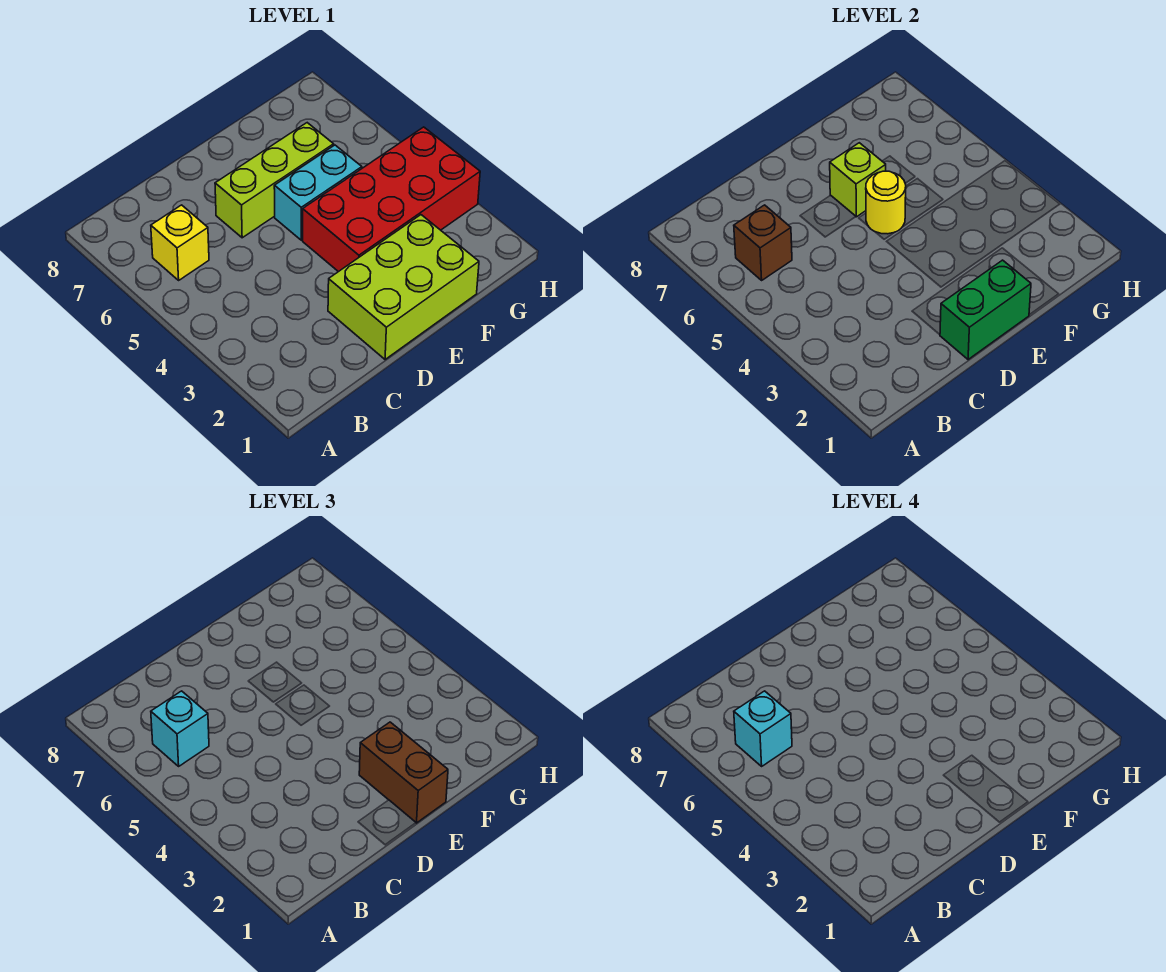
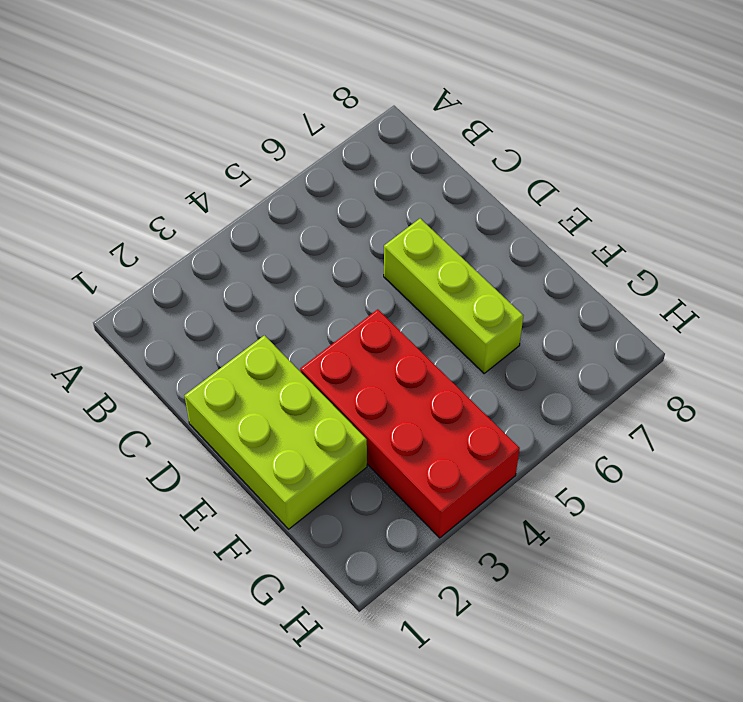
none -> yellow brick B6 level 1
none -> cyan brick E5:F5 level 1
none -> brown brick B6 level 2

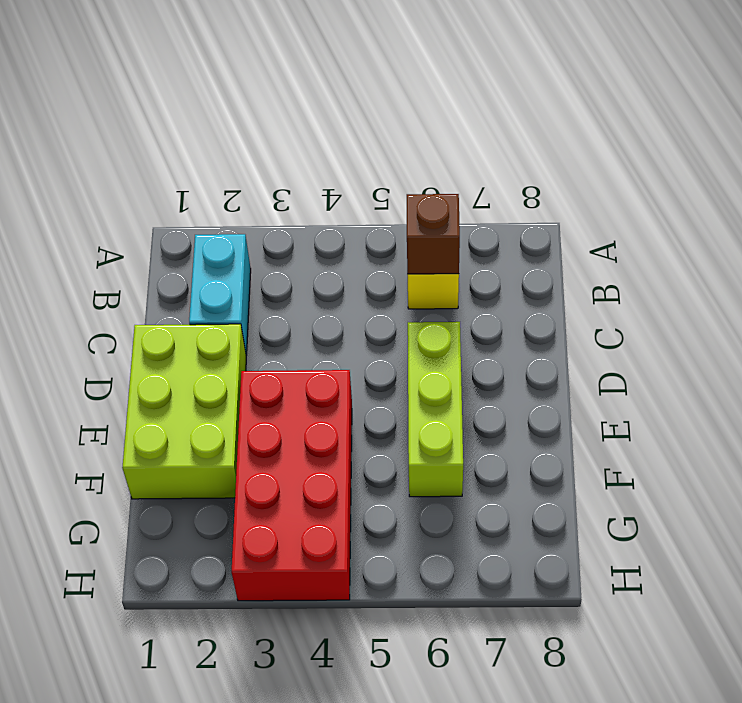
cyan brick B2:C2 level 1 -> cyan brick E5:F5 level 1
none -> green brick D1:E1 level 2
none -> yellow round brick E5 level 2
none -> lime brick E6 level 2

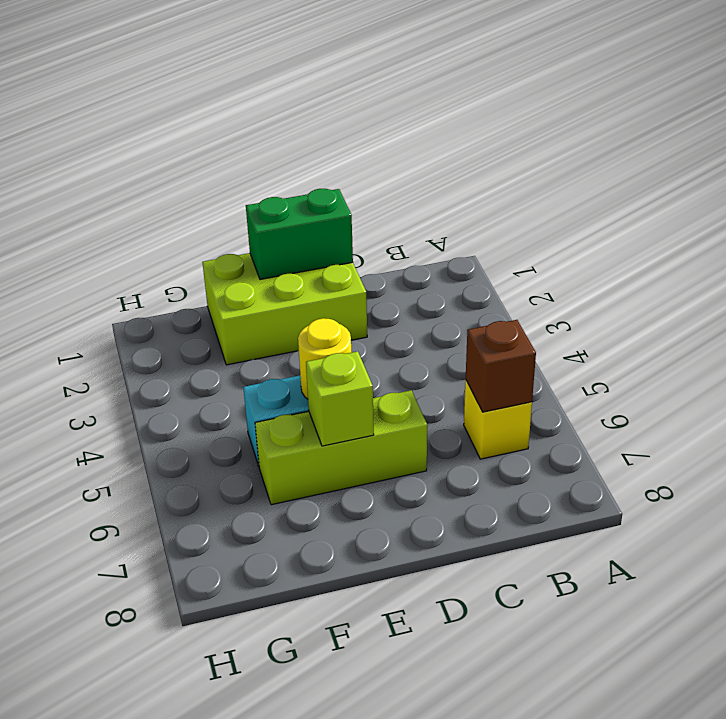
none -> red brick E3:H4 level 1
none -> cyan brick B6 level 3
none -> brown brick E1:E2 level 3

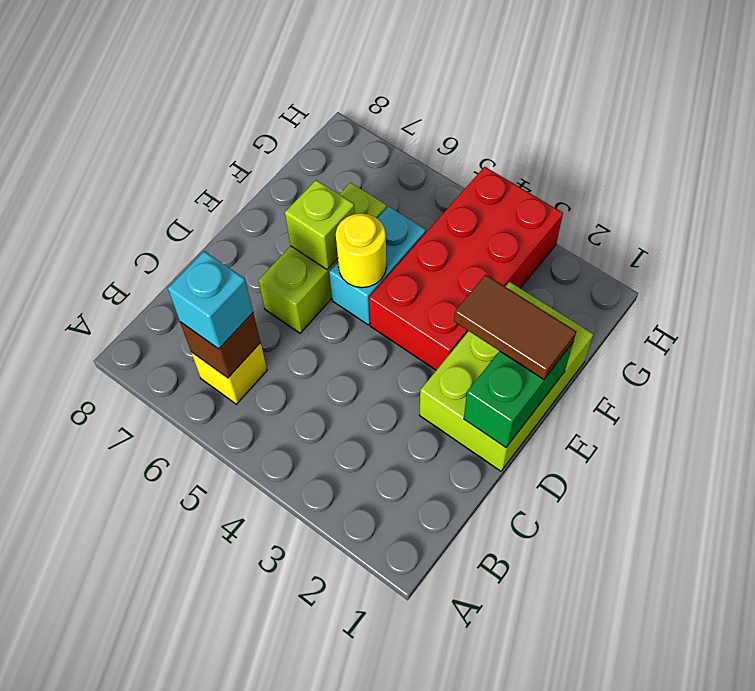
brown tile E1:E2 level 3 -> brown brick E1:E2 level 3
none -> cyan brick B6 level 4

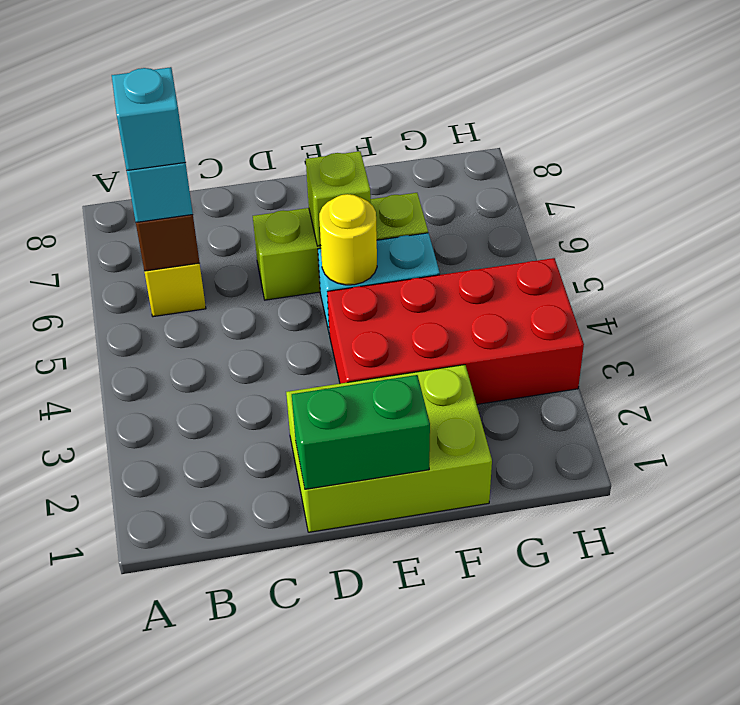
none -> brown brick E1:E2 level 3

